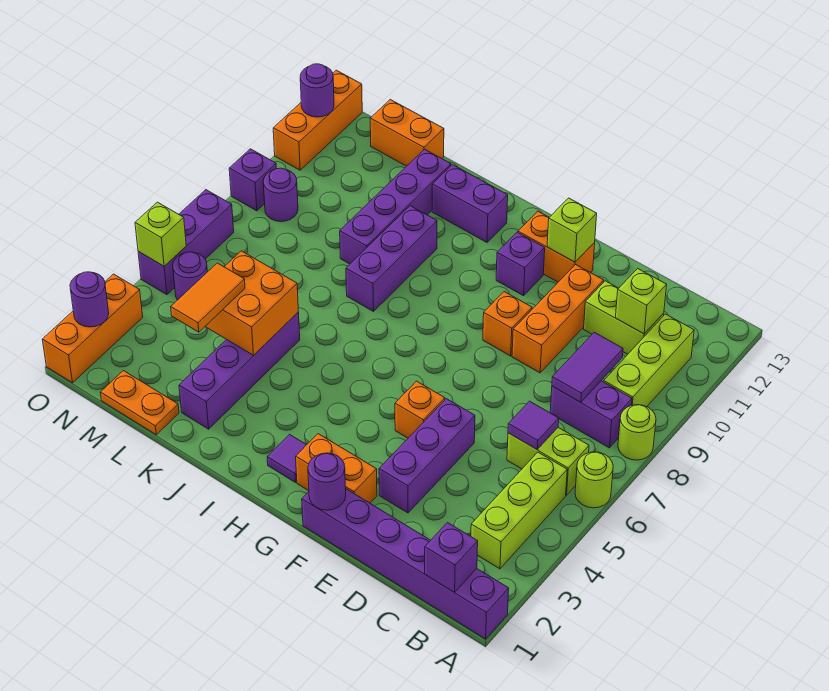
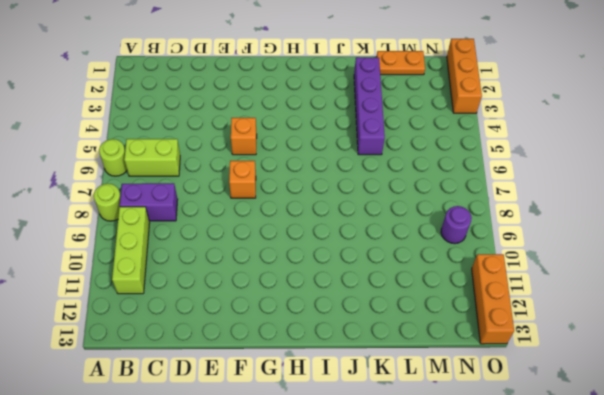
orange brick F7 level 1 -> orange brick F9 level 1
none -> purple brick A1:F1 level 1
none -> lime brick B3:B5 level 1
none -> lime brick C11:D11 level 1
none -> purple brick E3:E5 level 1

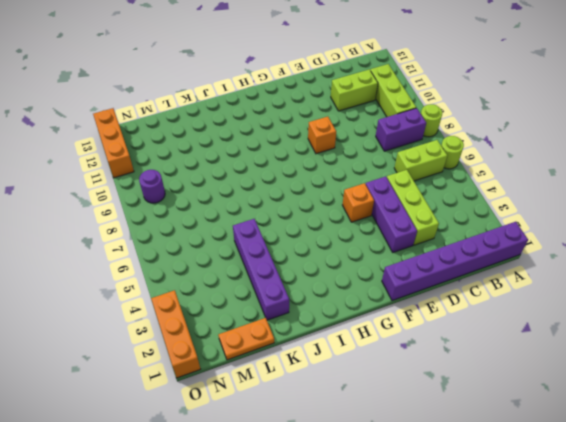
lime brick D3:D5 level 1 -> lime brick B3:B5 level 1
none -> orange brick E9:E11 level 1
none -> orange brick F2:G2 level 1
none -> orange brick F12:G12 level 1
none -> purple brick G11 level 1

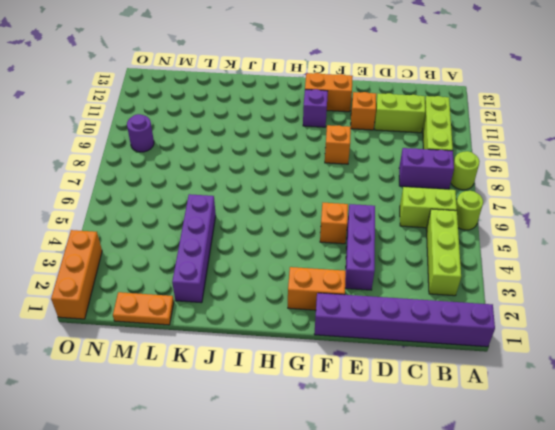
orange brick E11 level 1 -> orange brick E9:E11 level 1
none -> purple tile H2 level 1
none -> purple brick I12:J12 level 1
none -> purple brick J8:J10 level 1
none -> purple brick K9:K12 level 1

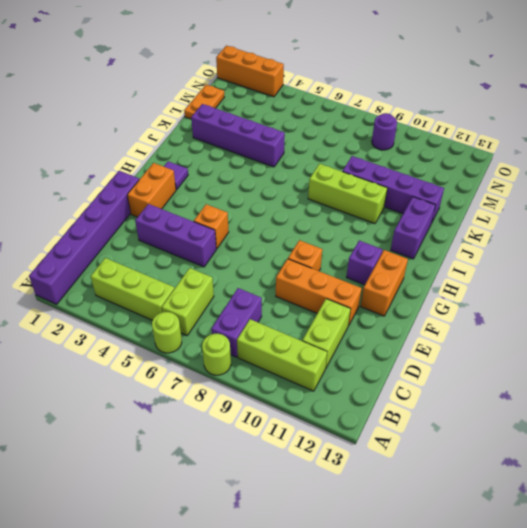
lime brick J8:J10 level 1 -> purple brick J8:J10 level 1
none -> orange brick L13:M13 level 1
none -> purple round brick N5 level 1
none -> purple brick O5:O7 level 1
none -> purple brick O9 level 1

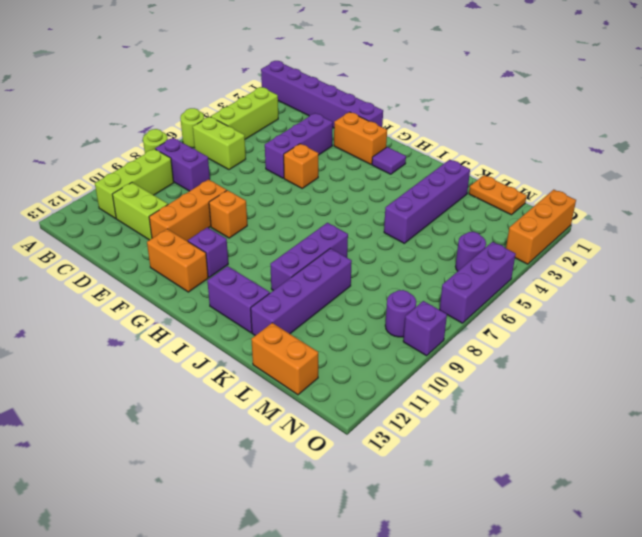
none -> orange brick O11:O13 level 1
none -> purple brick B1 level 2
none -> purple tile C6 level 2
none -> purple tile C8:C9 level 2

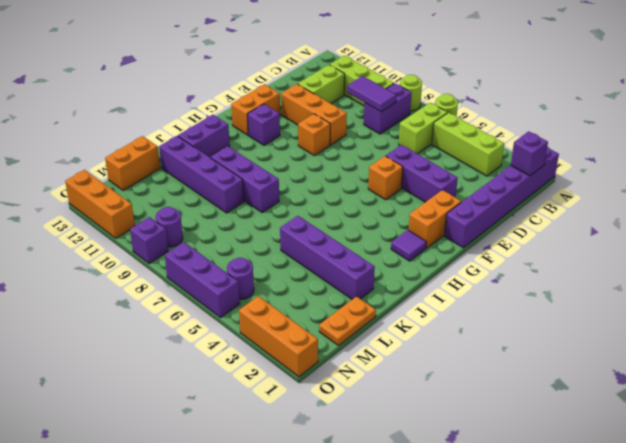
none -> purple tile C6 level 2
none -> lime brick C11 level 2
none -> purple round brick F1 level 2
none -> lime brick F12 level 2

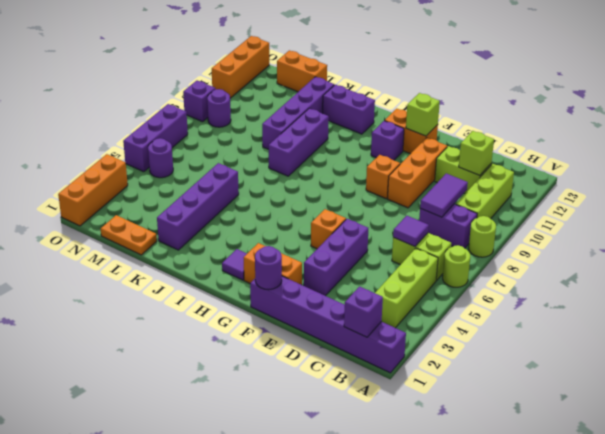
none -> orange brick K4:L5 level 2
none -> purple round brick O2 level 2
none -> lime brick O5 level 2
none -> purple round brick O12 level 2

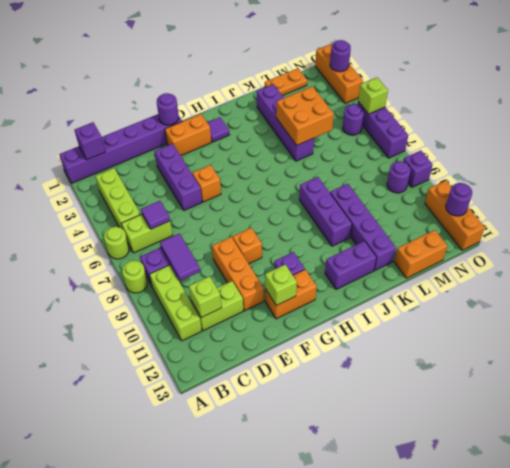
none -> orange tile L3:L4 level 3

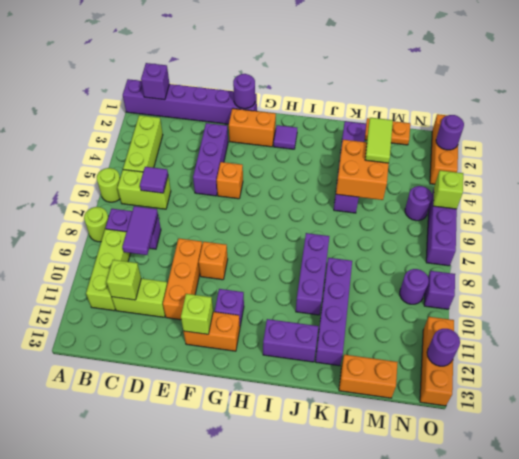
lime tile L3:L4 level 3 -> orange tile L3:L4 level 3

